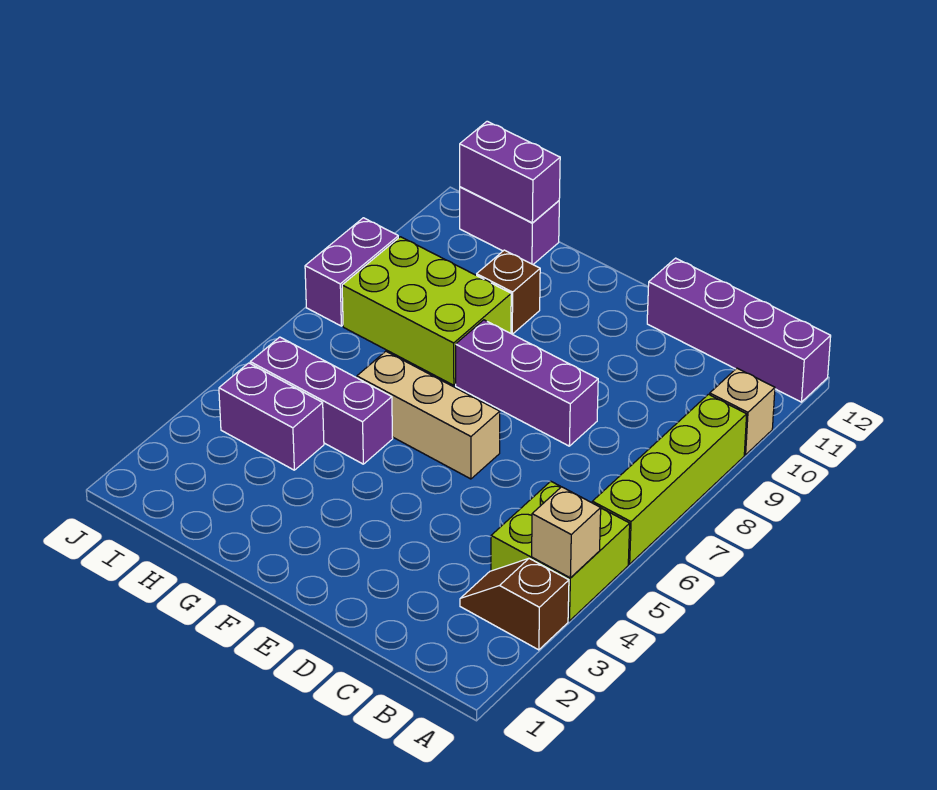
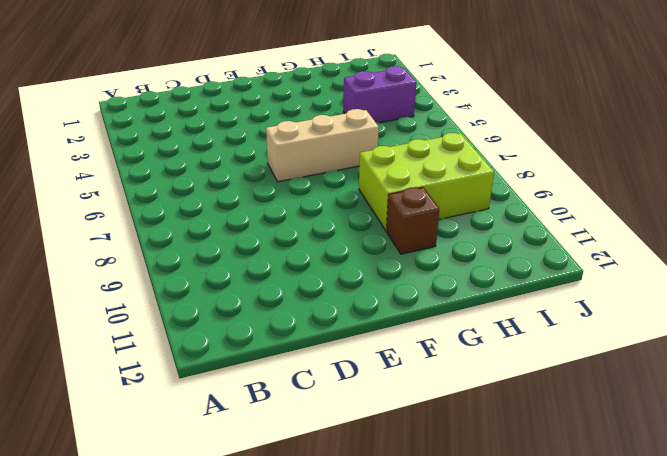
none -> brown slope A3:B3 level 1 top A
none -> lime brick A4:B5 level 1
none -> lime brick A6:A9 level 1

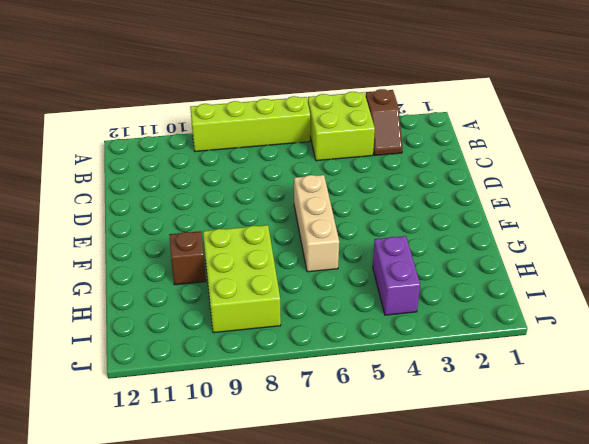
none -> tan brick A10 level 1
none -> purple brick A12:D12 level 1
none -> purple brick D8:F8 level 1

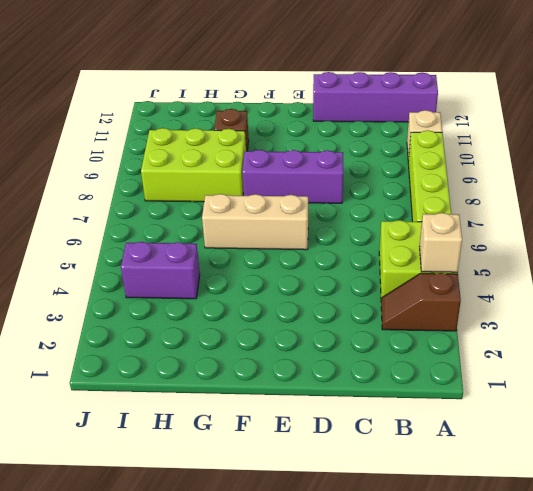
none -> purple brick G5:I5 level 1
none -> purple brick H12:I12 level 1
none -> purple brick J8:J9 level 1

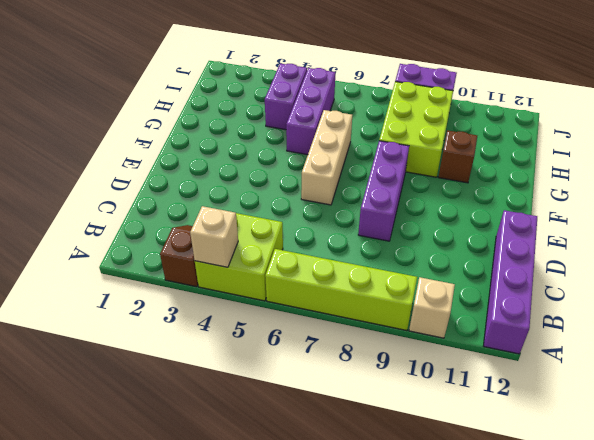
none -> purple brick H12:I12 level 1
none -> purple brick H12:I12 level 2

